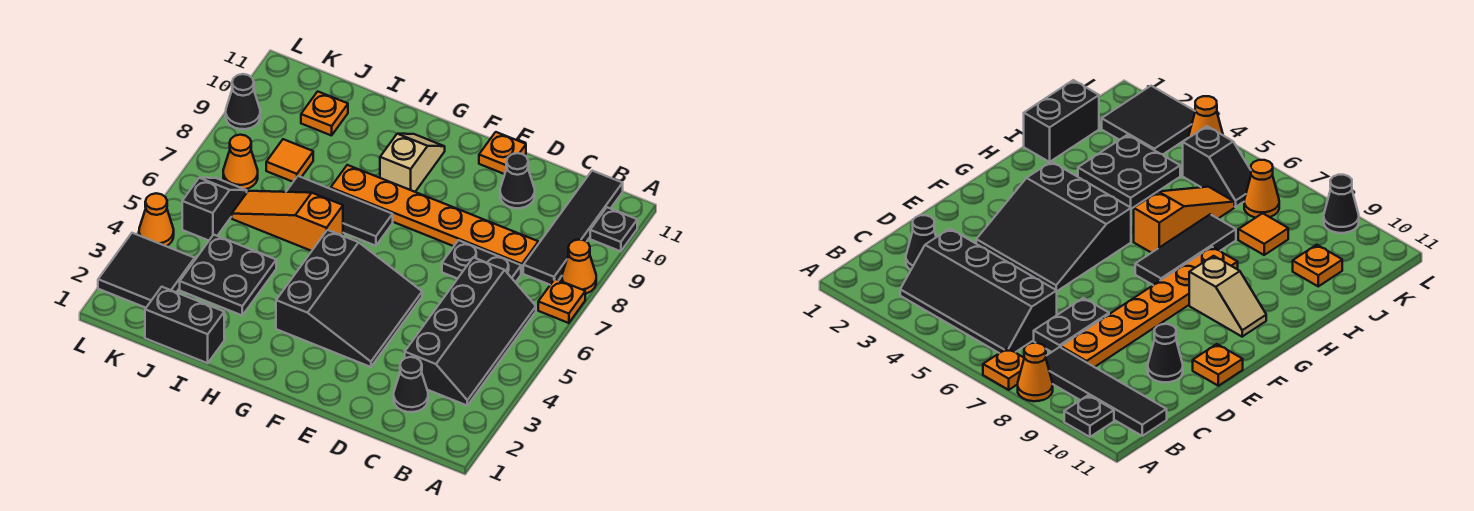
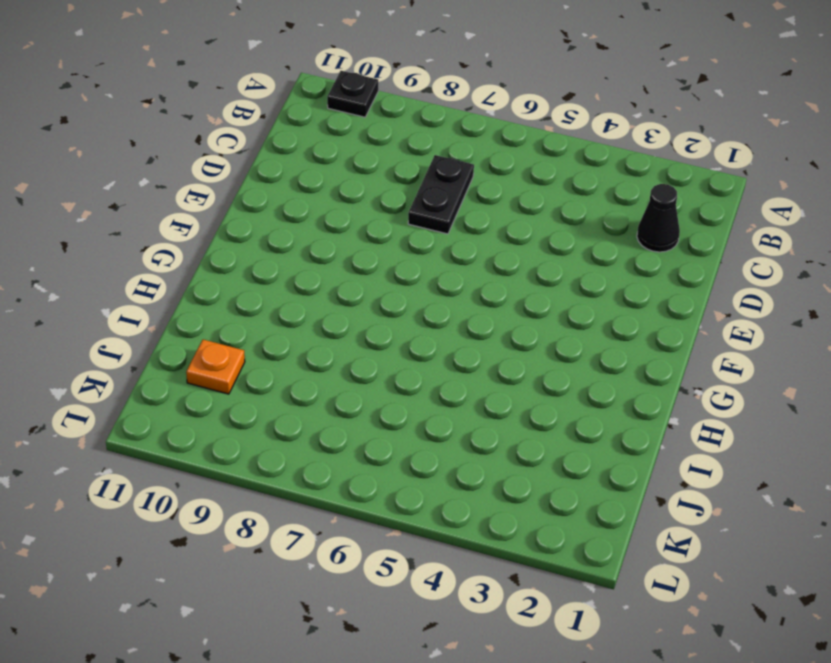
none -> orange plate A7 level 1
none -> orange cone A8 level 1
none -> black slope B3:C6 level 1 top C

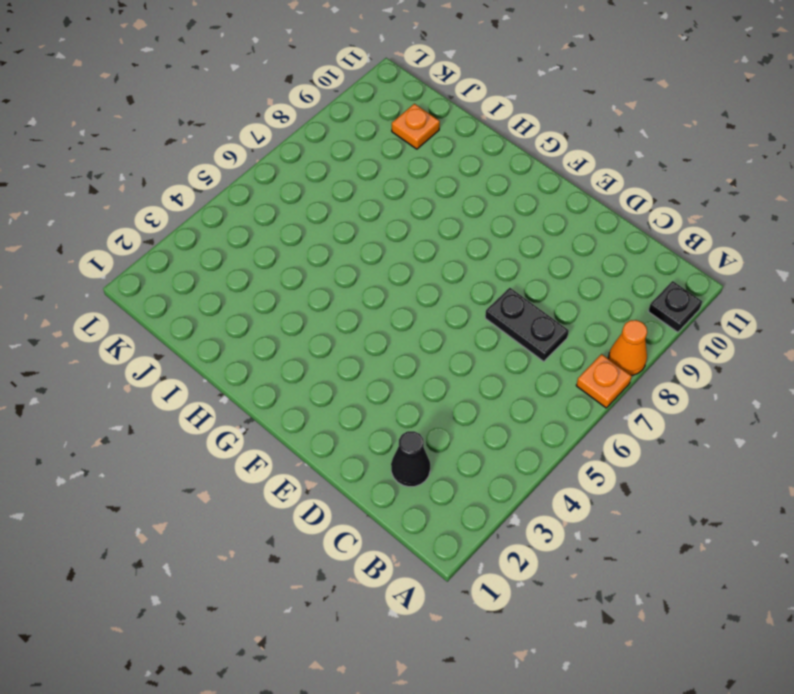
none -> black slope B3:C6 level 1 top C
none -> black tile B8:B11 level 1
none -> orange plate C8:H8 level 1

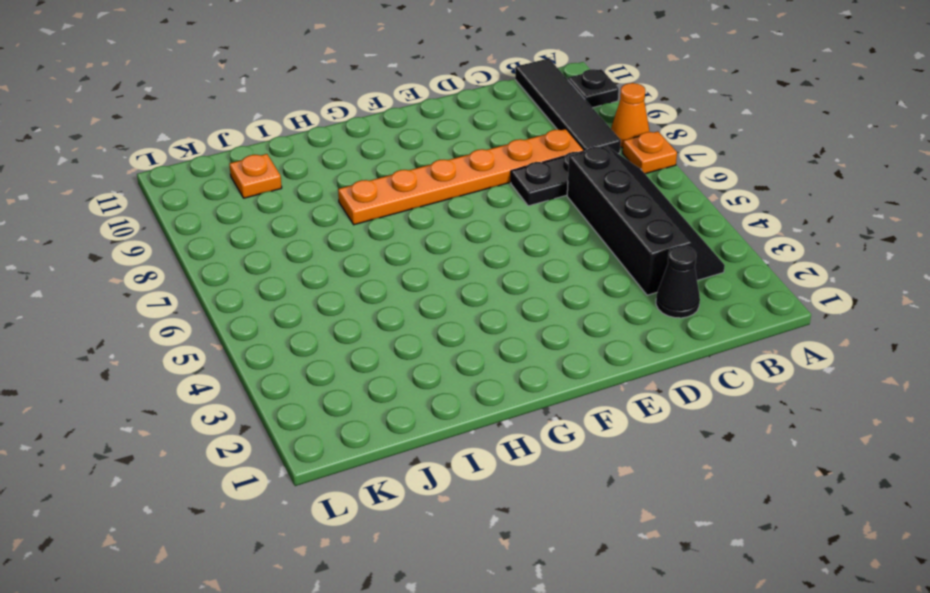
none -> black cone D10 level 1
none -> black slope E3:G5 level 1 top G
none -> orange plate E11 level 1

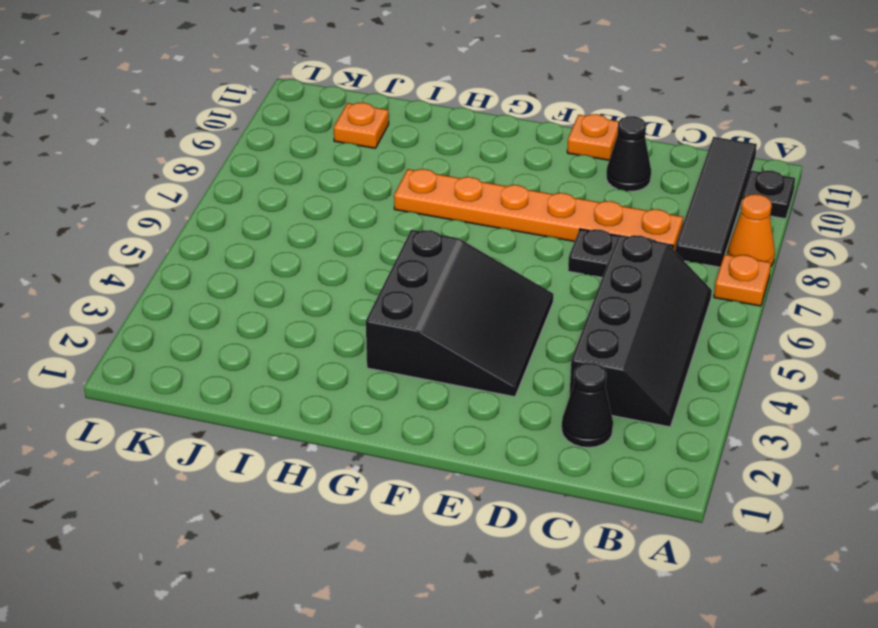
none -> black tile G7:I7 level 1
none -> tan slope G9:G10 level 1 top 9
none -> orange slope H6:J6 level 1 top H

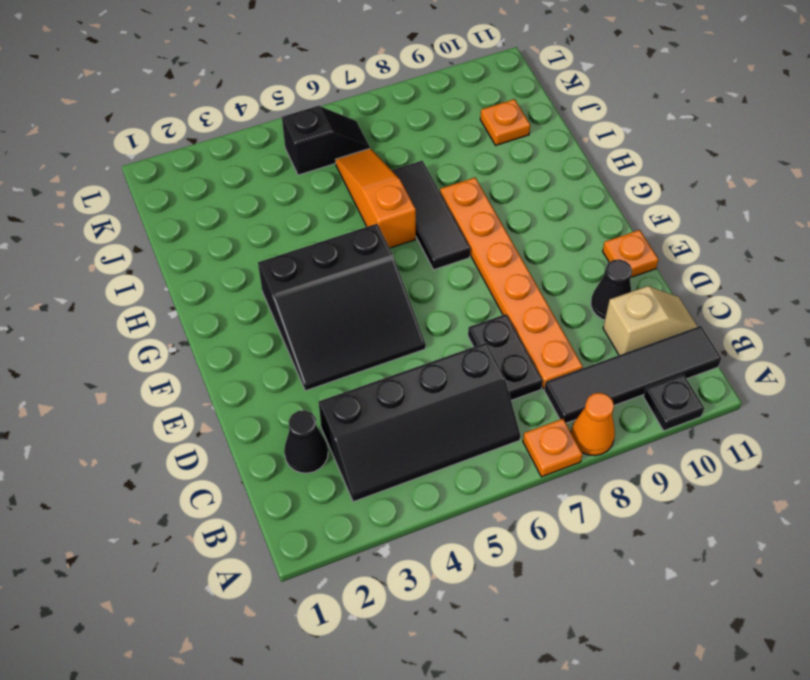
tan slope C10:C11 level 1 top 10 -> tan slope G9:G10 level 1 top 9
none -> black brick I1:J1 level 1
none -> black plate I3:J4 level 1
none -> orange tile J8 level 1

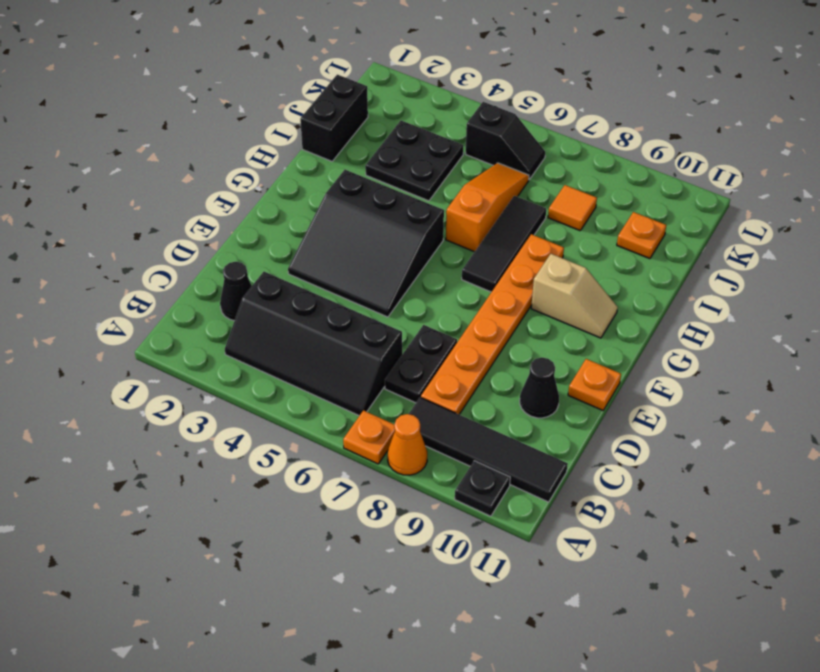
none -> black tile K2:L3 level 1
none -> orange cone K7 level 1
none -> orange cone L4 level 1

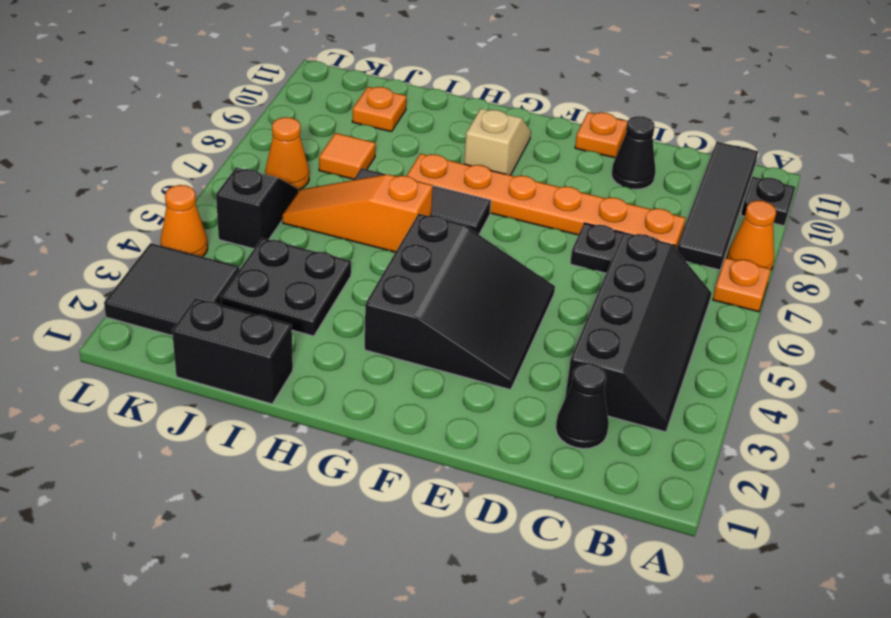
none -> black cone L9 level 1

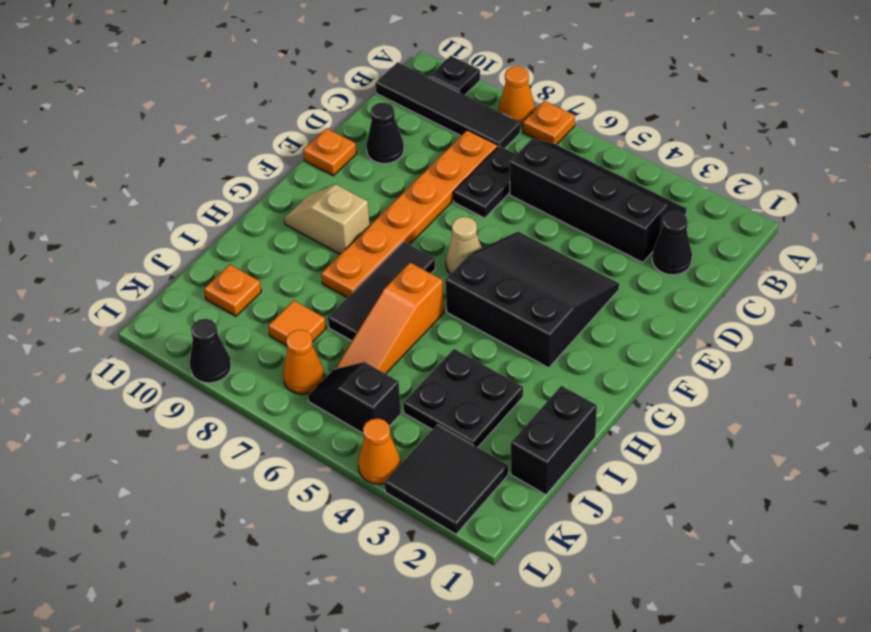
tan cone F6 level 1 -> none

